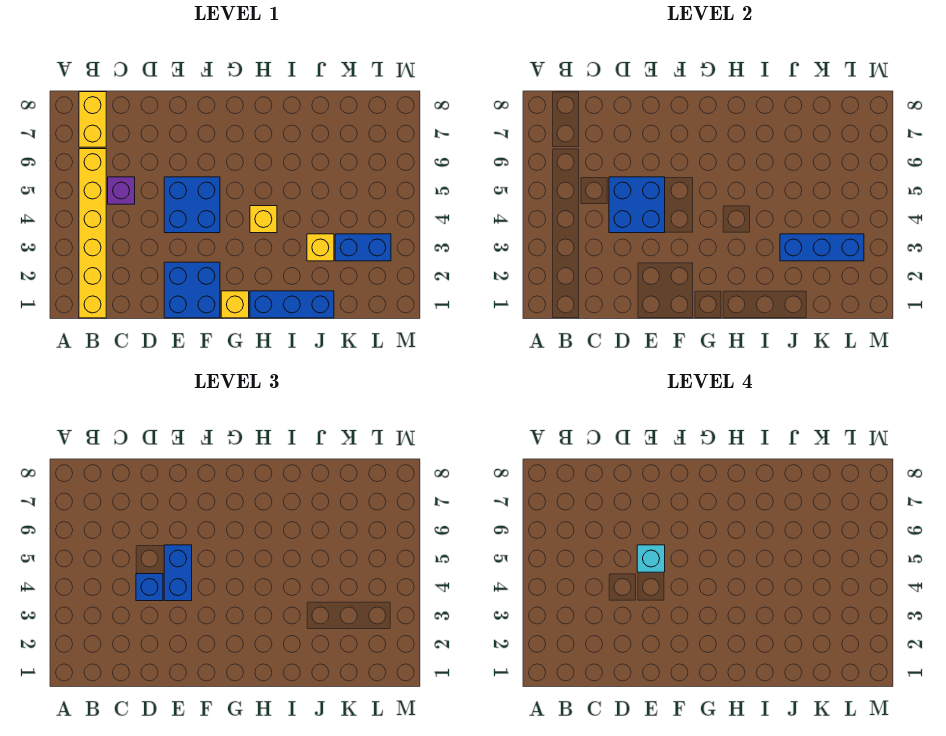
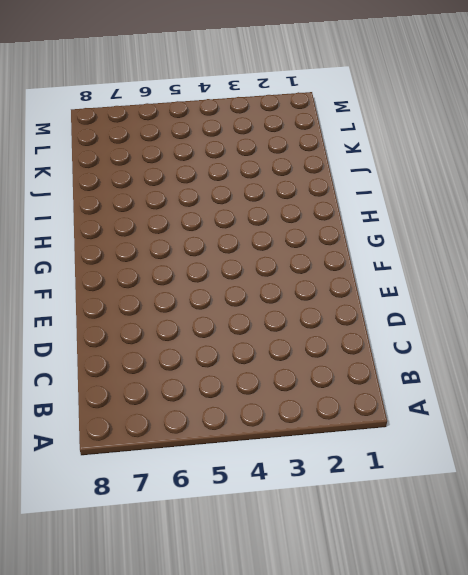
none -> yellow brick B1:B6 level 1
none -> yellow brick B7:B8 level 1
none -> purple brick C5 level 1

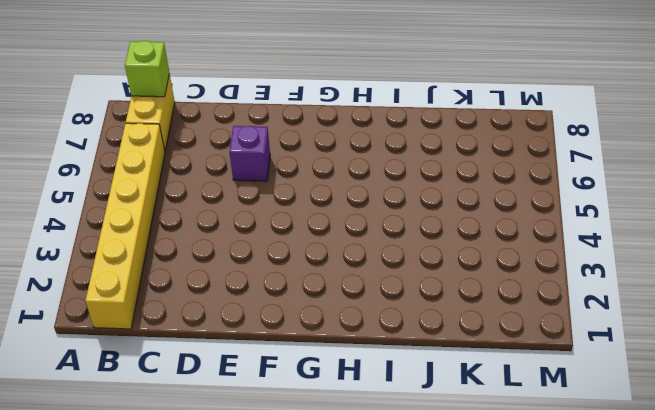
lime brick B8 level 2 -> none
purple brick E6 level 1 -> purple brick C5 level 1
none -> blue brick E1:F2 level 1
none -> blue brick E4:F5 level 1
none -> yellow brick G1 level 1

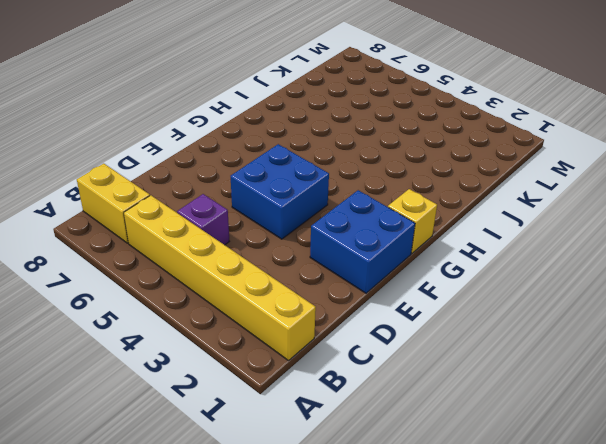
none -> blue brick H1:J1 level 1
none -> yellow brick H4 level 1
none -> yellow brick J3 level 1

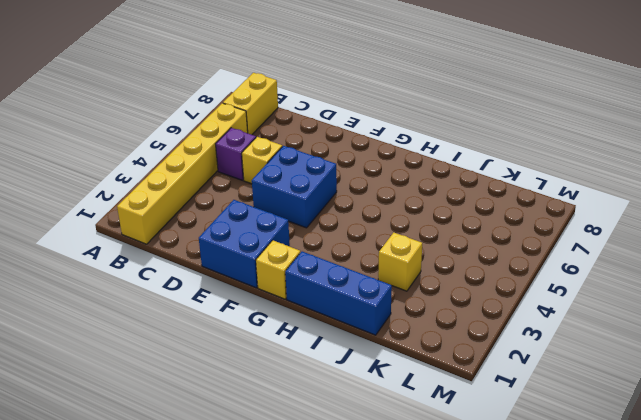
yellow brick D5 level 1 -> yellow brick H4 level 1
none -> blue brick K3:L3 level 1
none -> blue brick D4:E5 level 2
none -> blue brick J3:L3 level 2

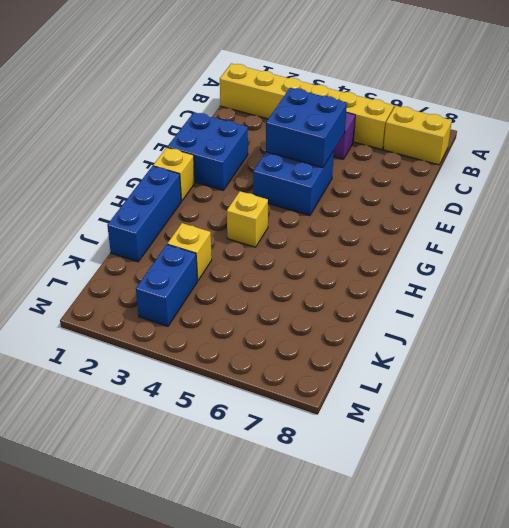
none -> blue brick J3:L3 level 2
none -> blue brick D4 level 3
none -> blue brick E4:E5 level 3

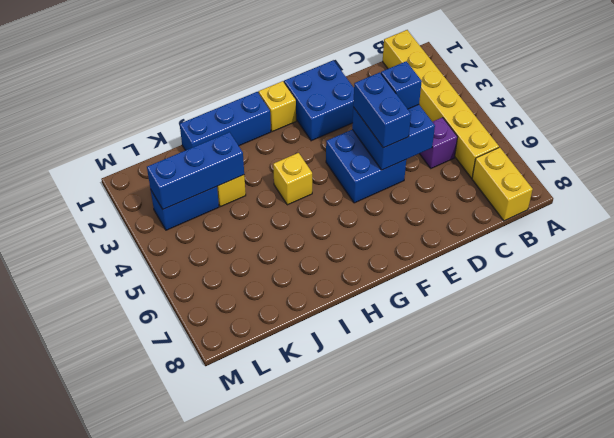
none -> cyan brick E5 level 4

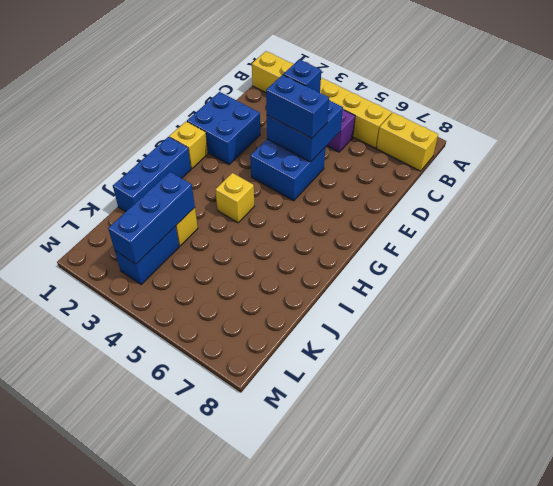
none -> cyan brick E5 level 4

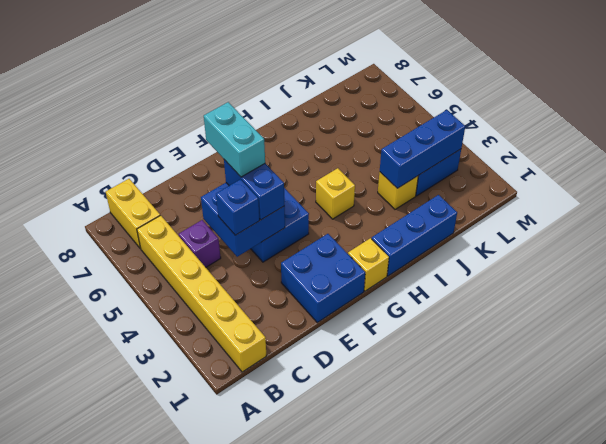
cyan brick E5:E6 level 4 -> cyan brick E5 level 4

